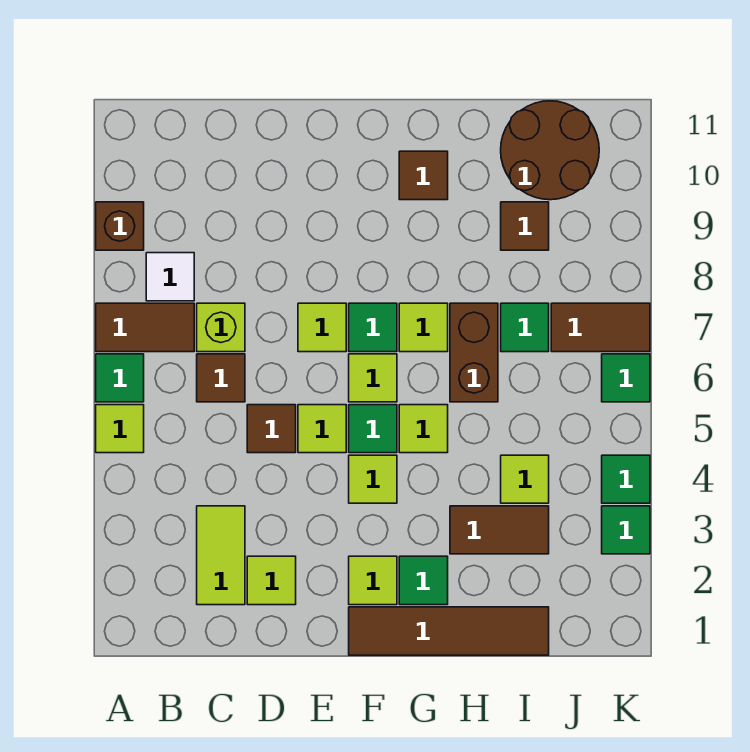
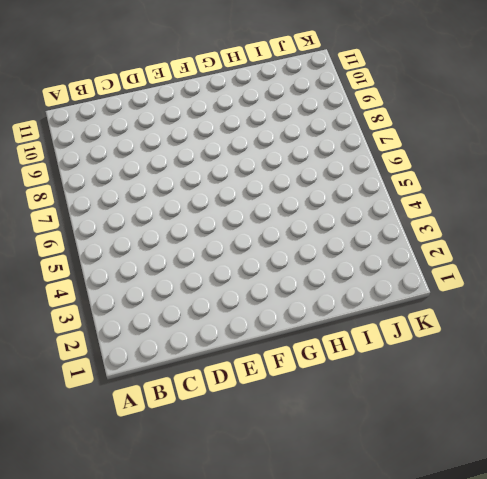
none -> lime tile A5 level 1
none -> green tile A6 level 1
none -> brown tile A7:B7 level 1
none -> brown brick A9 level 1

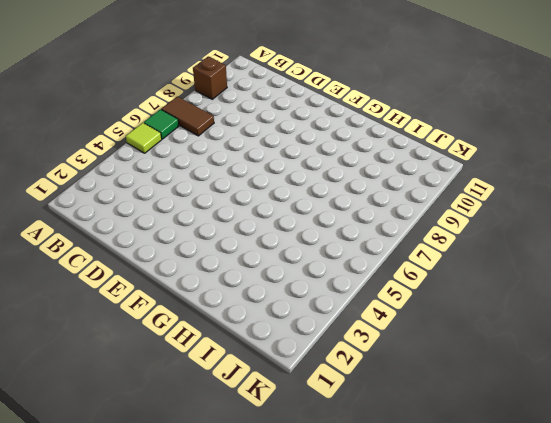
none -> white tile B8 level 1
none -> lime tile C2:C3 level 1
none -> brown tile C6 level 1
none -> lime brick C7 level 1

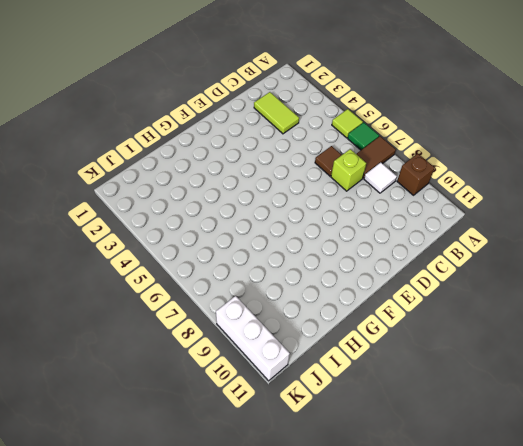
white brick K9:K11 level 1 -> none
none -> lime tile D2 level 1
none -> brown tile D5 level 1
none -> lime tile E5 level 1
none -> lime tile E7 level 1

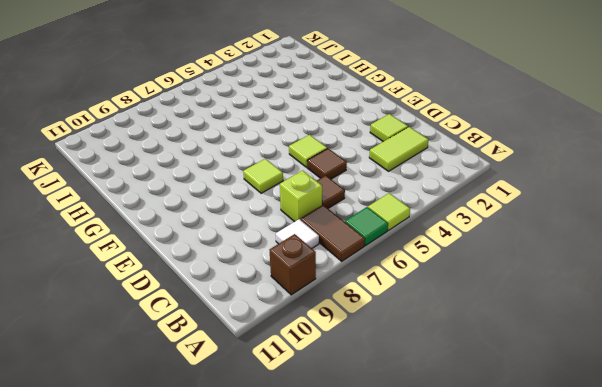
none -> brown tile F1:I1 level 1
none -> lime tile F2 level 1
none -> lime tile F4 level 1
none -> green tile F5 level 1

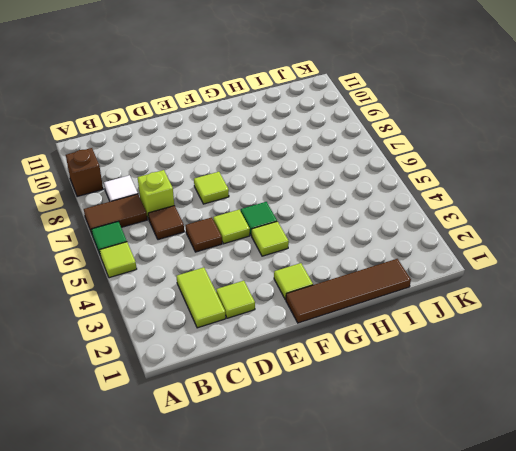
none -> lime tile F6 level 1
none -> green tile F7 level 1
none -> green tile G2 level 1
none -> lime tile G5 level 1

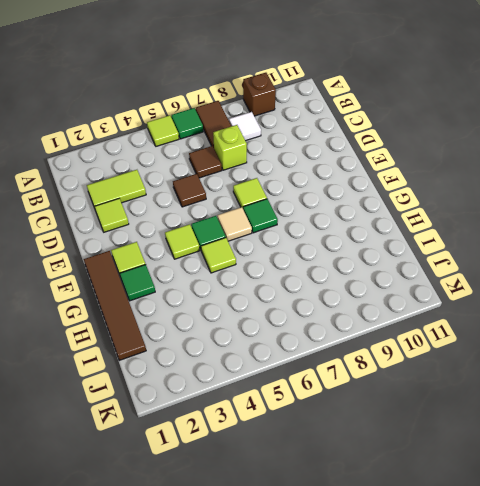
tan tile F6 level 1 -> lime tile F6 level 1
none -> lime tile E5 level 1
none -> lime tile G7 level 1
none -> brown tile G10 level 1
none -> brown tile H3:I3 level 1

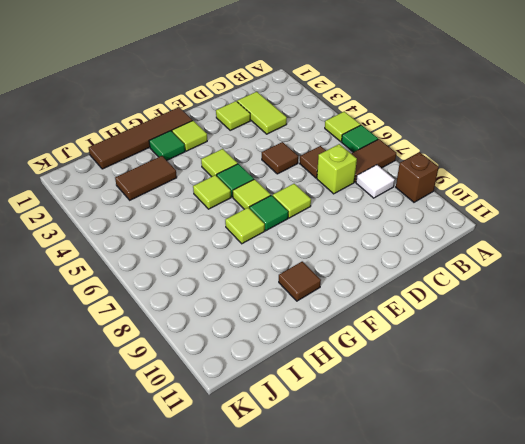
none -> lime tile E5 level 1
none -> brown brick H6:H7 level 1
none -> lime tile I4 level 1
none -> green tile I7 level 1

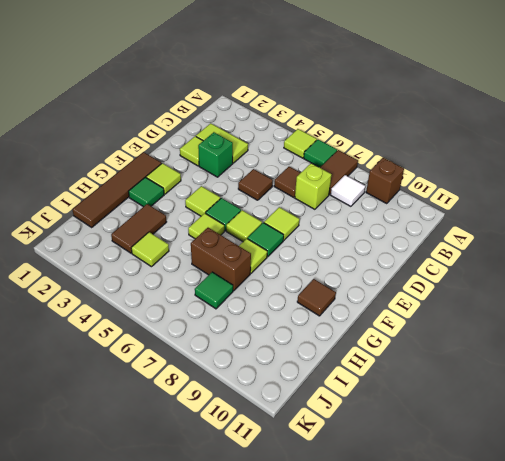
green brick D3 level 1 -> none
none -> lime tile E5 level 1
none -> brown tile I9 level 1
none -> brown round brick I10:J11 level 1
none -> brown tile J7:K7 level 1

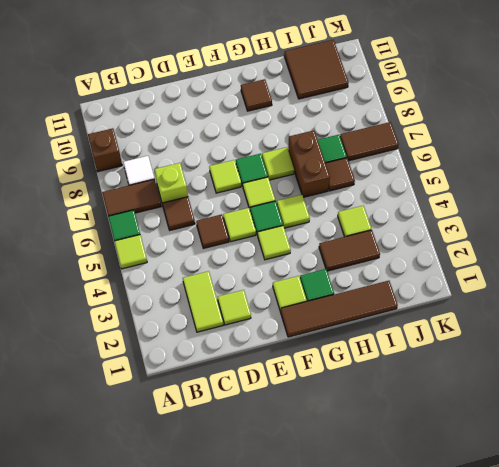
brown tile I6 level 1 -> brown tile I9 level 1
brown tile I10:J11 level 1 -> brown round brick I10:J11 level 1
none -> green tile K3 level 1
none -> green tile K4 level 1
none -> green tile K6 level 1

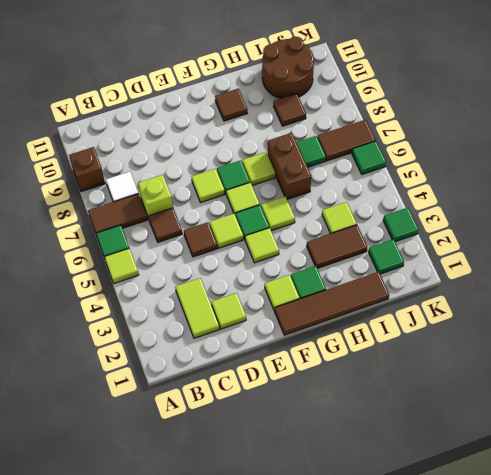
green tile J2 level 1 -> green tile K4 level 1

